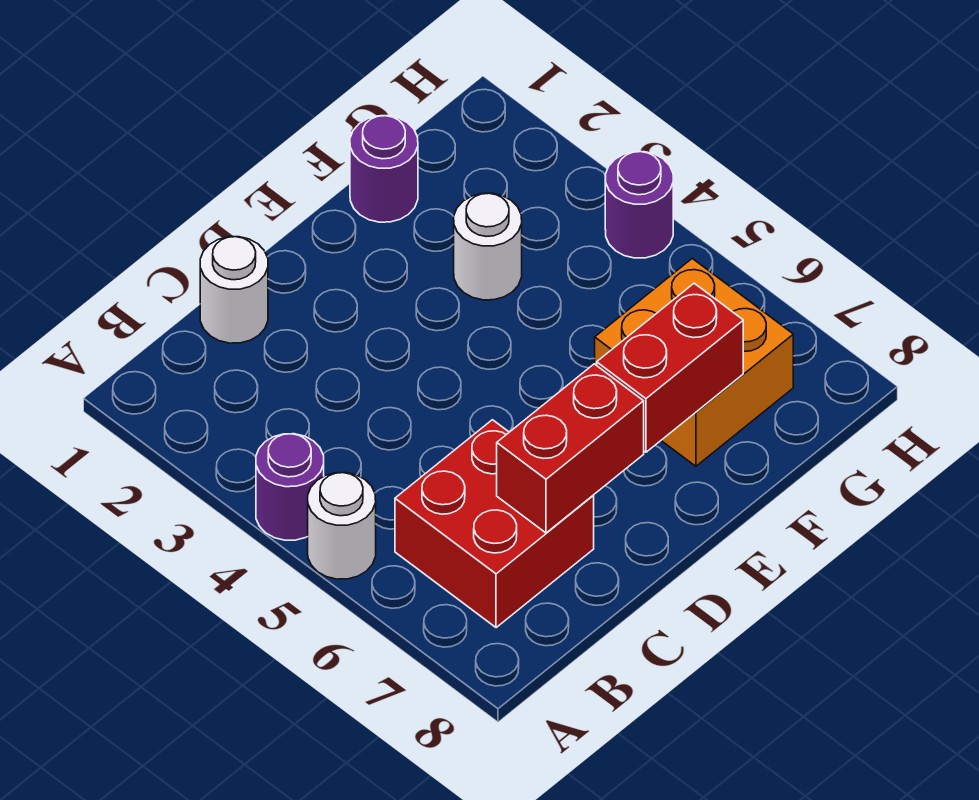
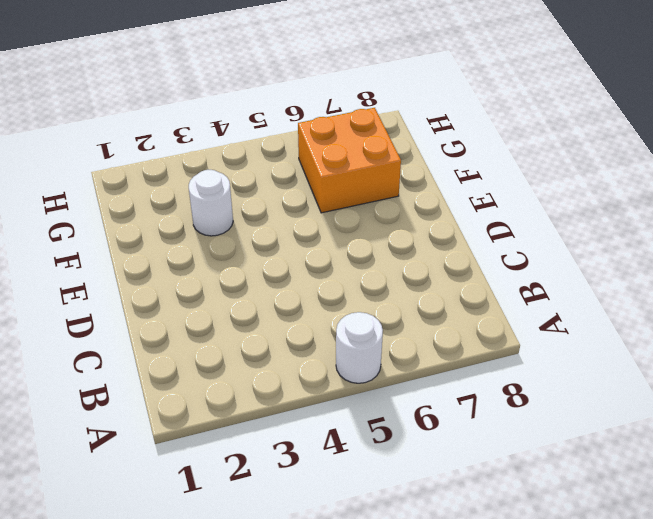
none -> purple round brick A4 level 1
none -> red brick B6:C7 level 1

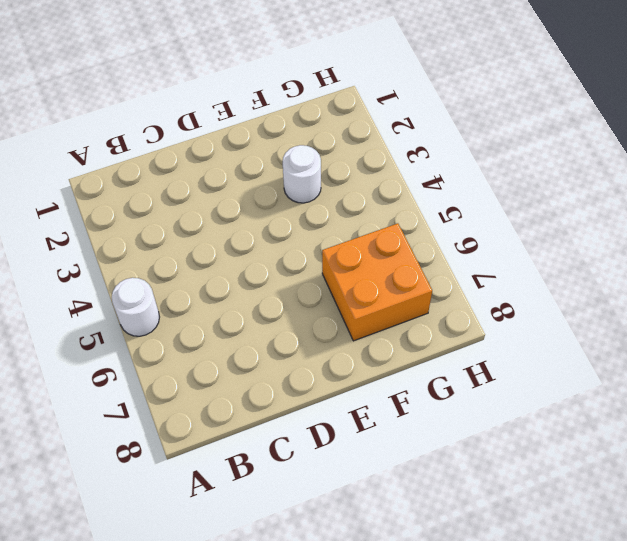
none -> purple round brick A4 level 1
none -> red brick B6:C7 level 1

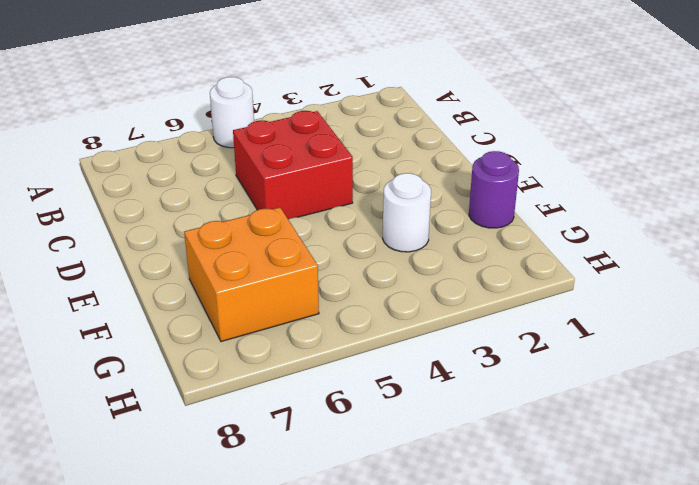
red brick C4:D5 level 1 -> red brick B6:C7 level 1
none -> purple round brick A4 level 1
none -> white round brick C1 level 1

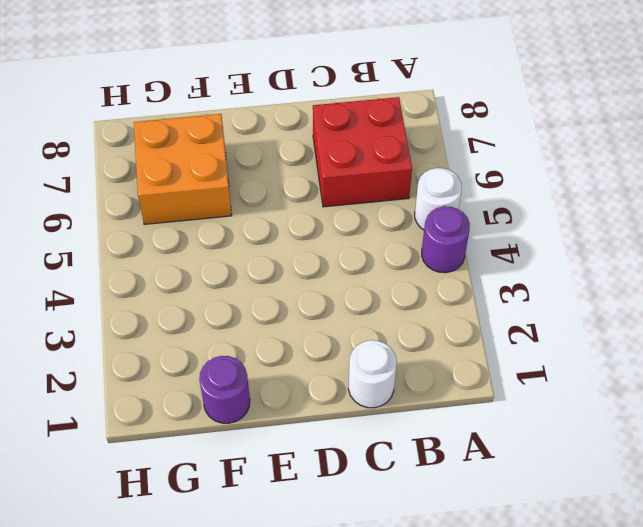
none -> white round brick F3 level 1
none -> purple round brick H4 level 1

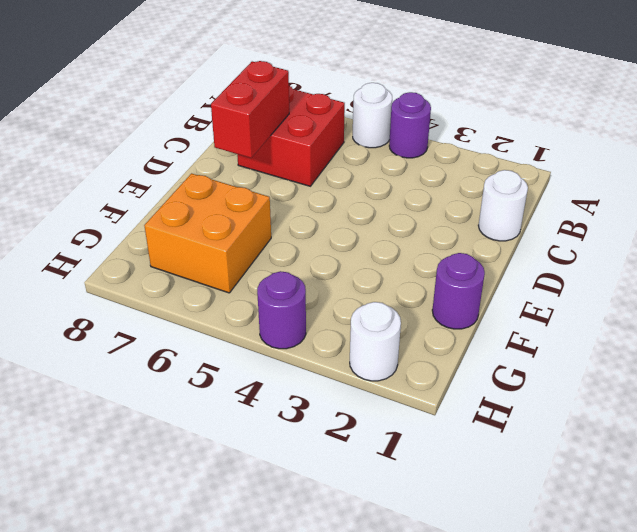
white round brick H2 level 1 -> white round brick F3 level 1
none -> red brick E7:F7 level 2

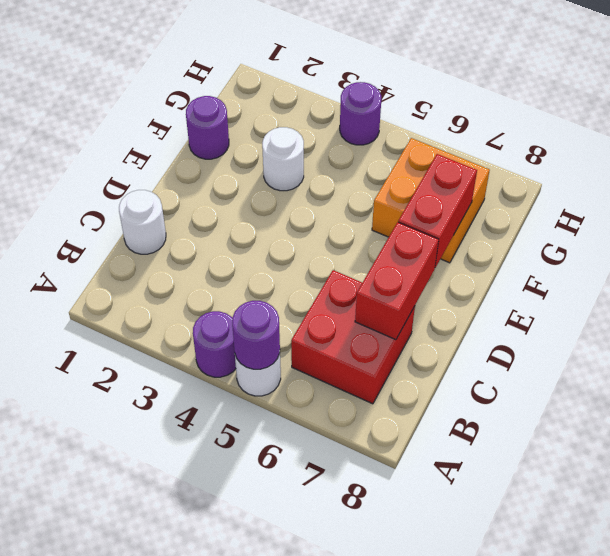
purple round brick A5 level 2 -> none

